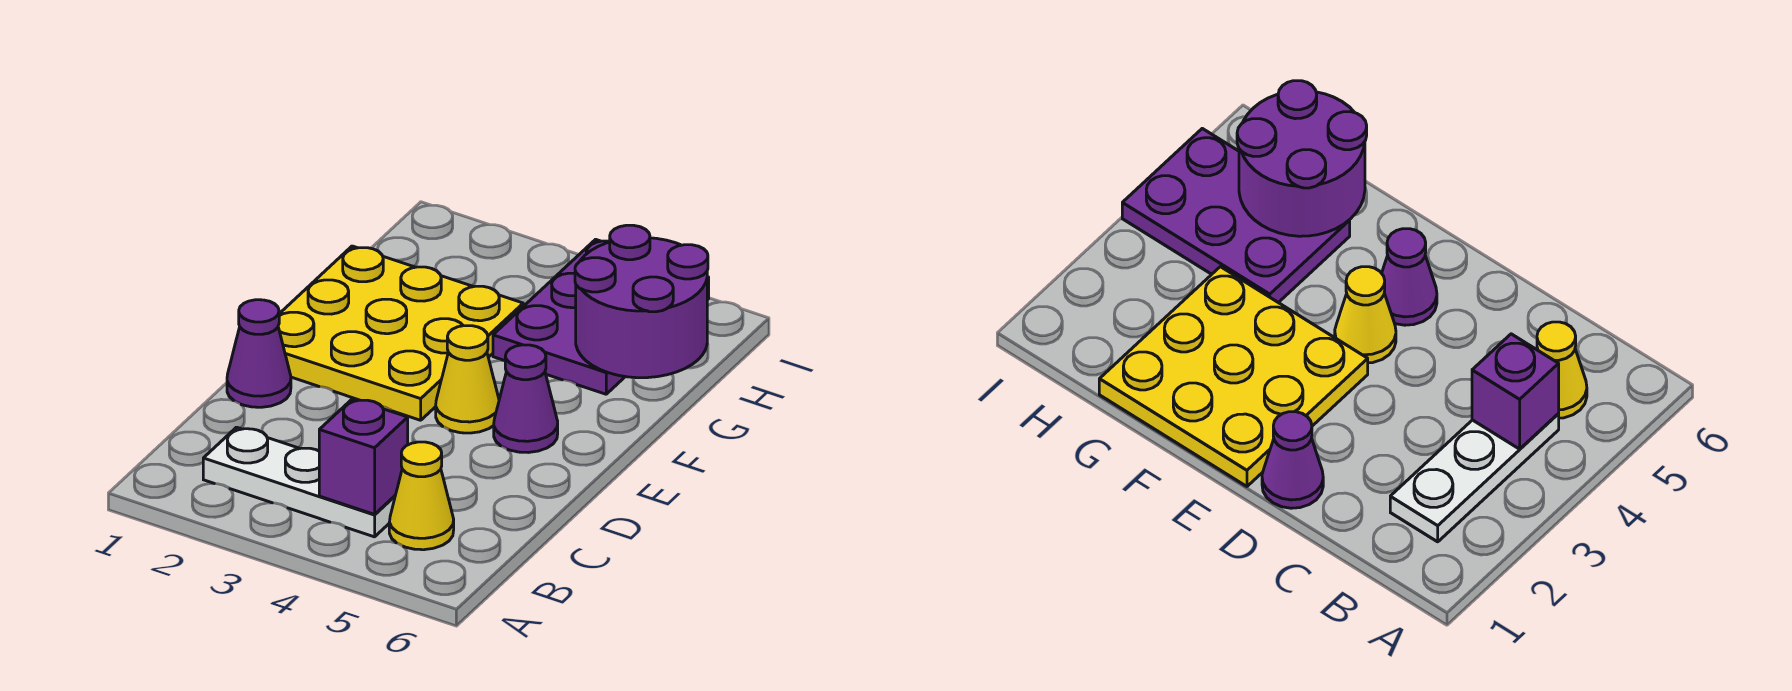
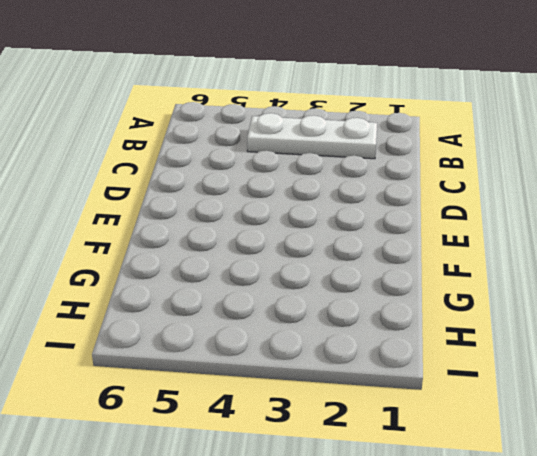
none -> yellow cone B5 level 1
none -> purple cone D1 level 1

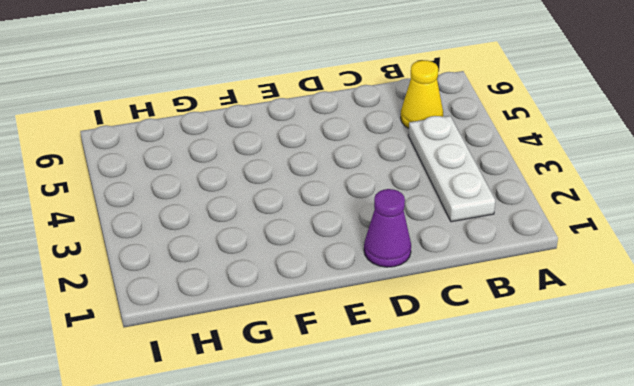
none -> yellow plate E1:G3 level 1
none -> yellow cone E4 level 1

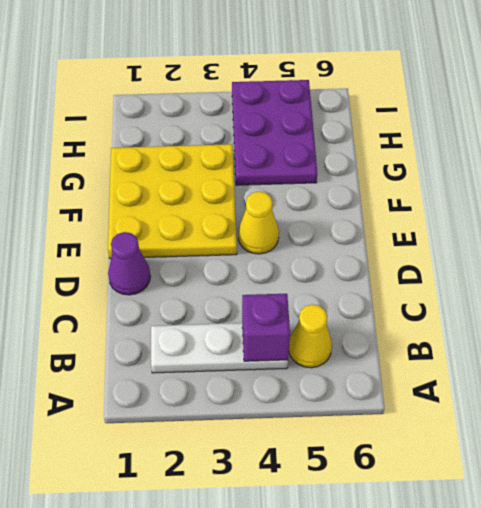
none -> purple cone E5 level 1
none -> purple round brick G5:H6 level 2

